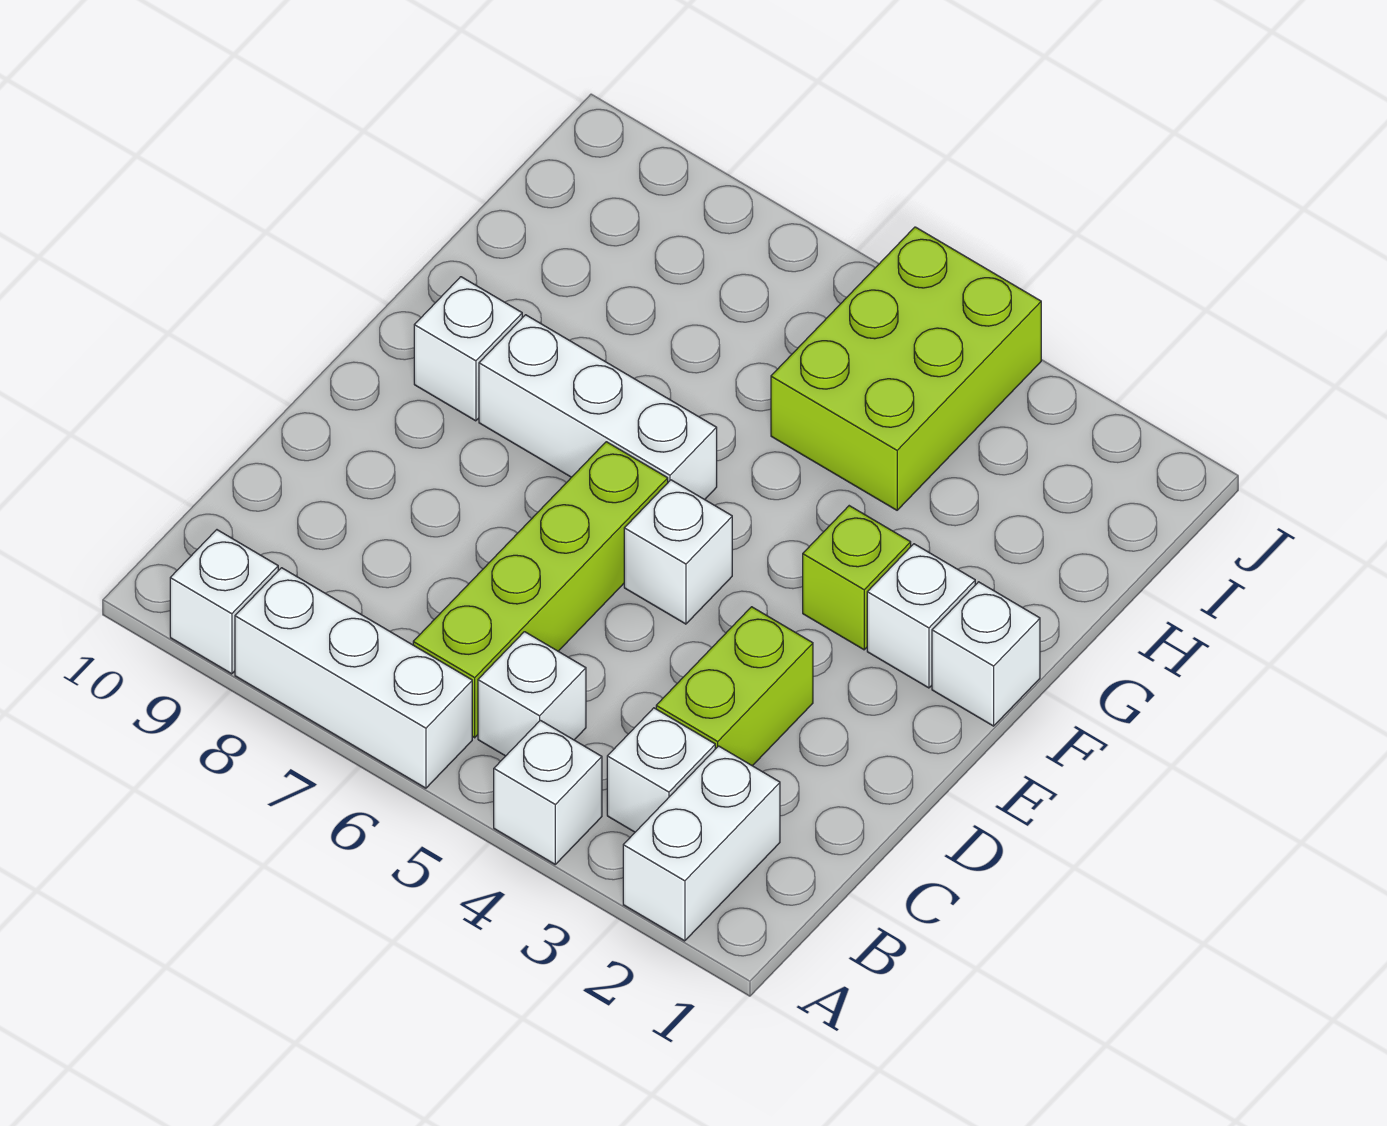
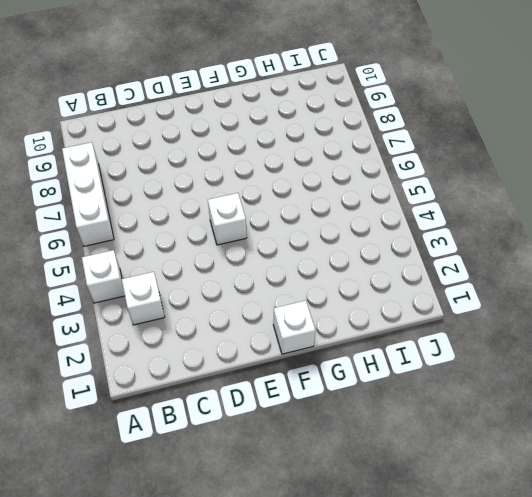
none -> white brick A2:B2 level 1
none -> white brick A9 level 1
none -> white brick B5 level 1

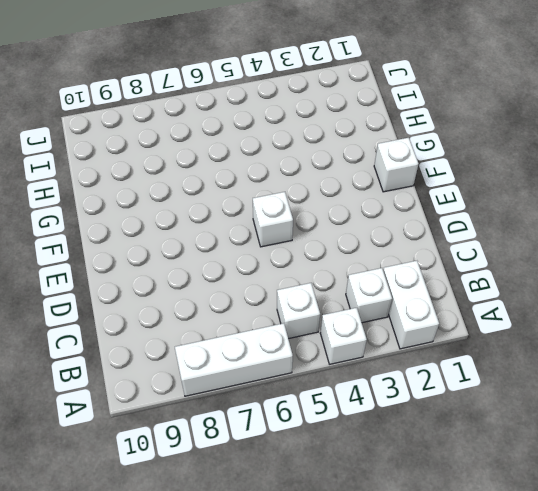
none -> white brick A9 level 1
none -> lime brick B6:E6 level 1
none -> lime brick C3:D3 level 1

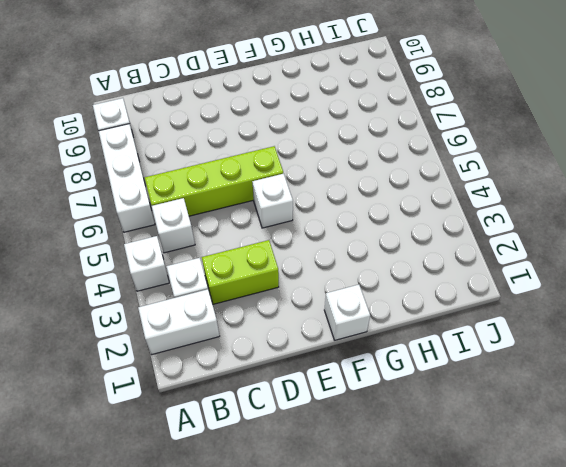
none -> white brick F2 level 1
none -> lime brick F3 level 1
none -> white brick F6:F8 level 1

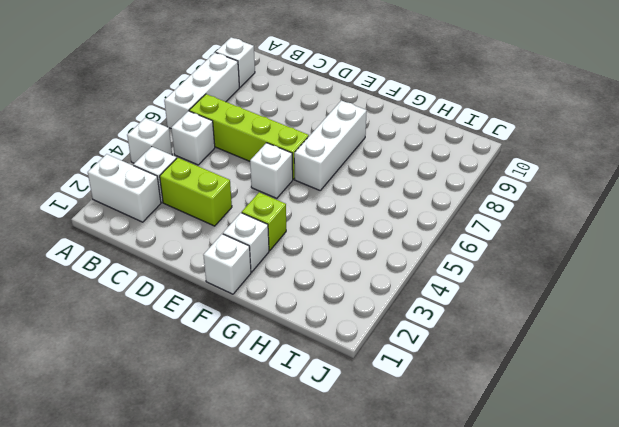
none -> white brick F9 level 1
none -> lime brick H4:J5 level 1

